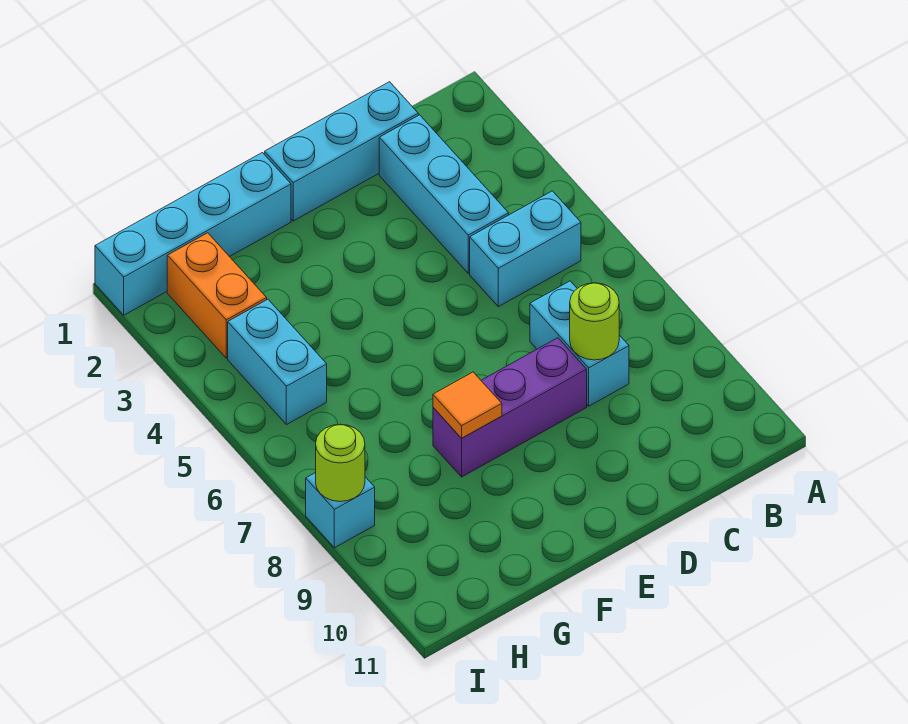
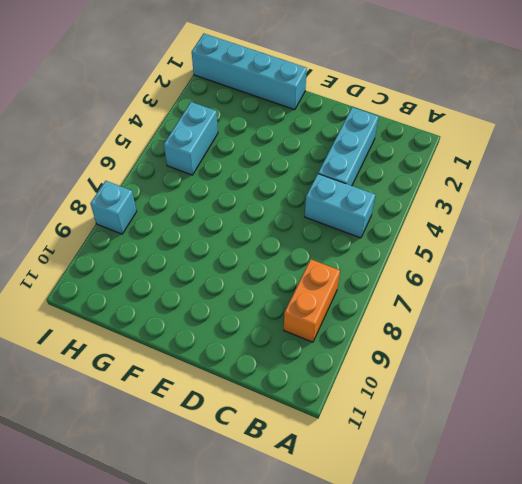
orange brick B8:B9 level 1 -> orange brick H2:H3 level 1
none -> cyan brick C1:E1 level 1
none -> cyan brick C7:C8 level 1
none -> purple brick D8:F8 level 1

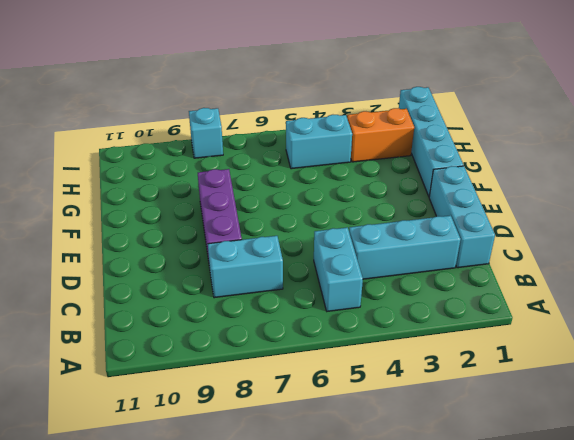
none -> lime round brick C8 level 2
none -> orange tile F8 level 2
none -> lime round brick I8 level 2

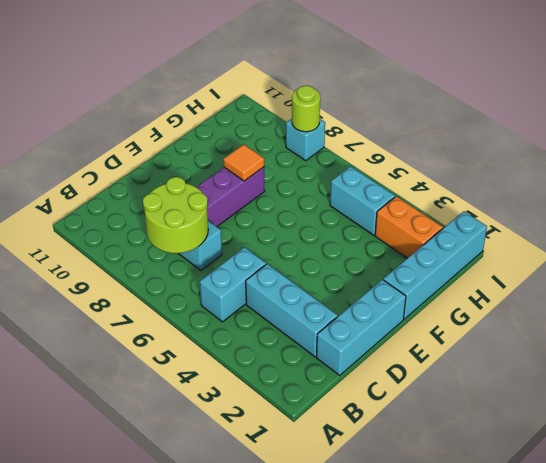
lime round brick B7:C8 level 2 -> lime round brick C8 level 2

